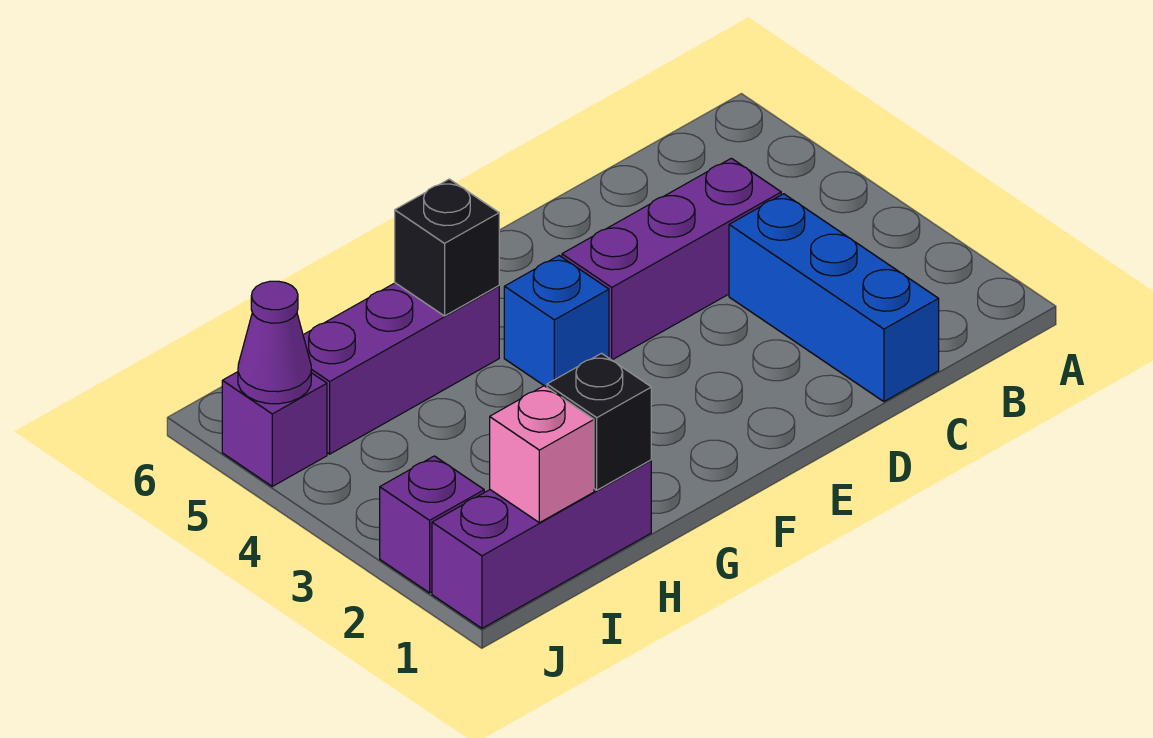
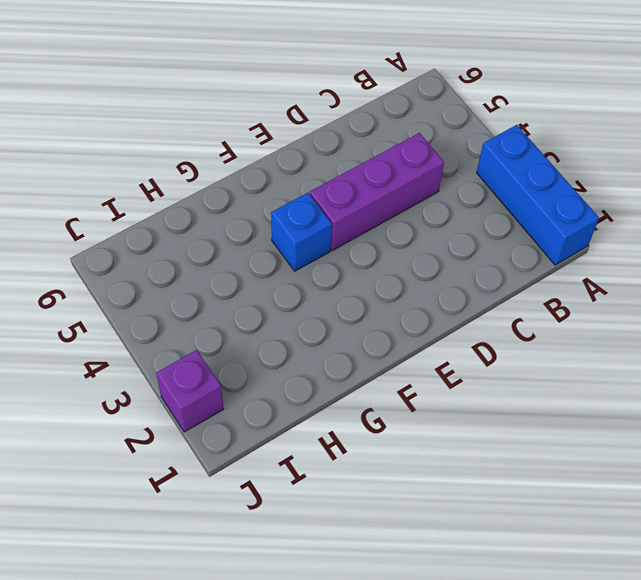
blue brick A1:A3 level 1 -> blue brick C1:C3 level 1
none -> purple brick G5:I5 level 1
none -> purple brick H1:J1 level 1

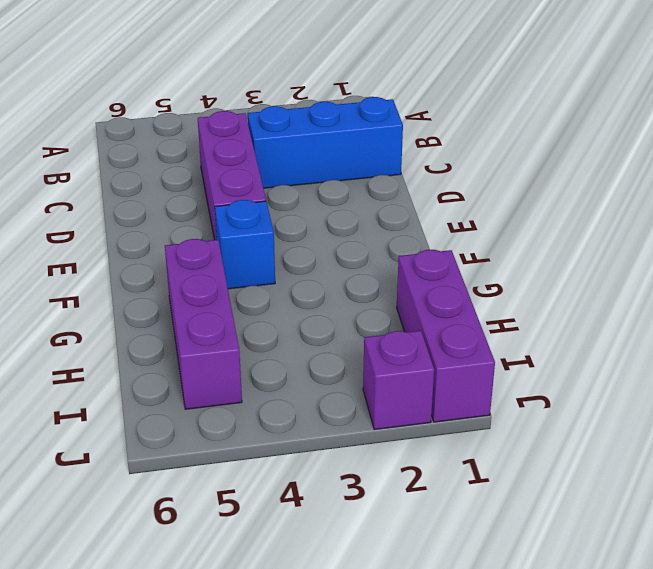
none -> purple brick J5 level 1
none -> black brick G5 level 2

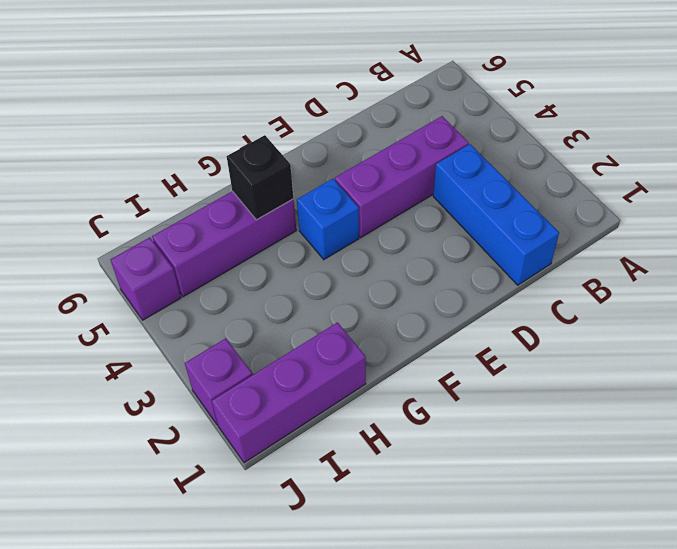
none -> black brick H1 level 2
none -> pink brick I1 level 2

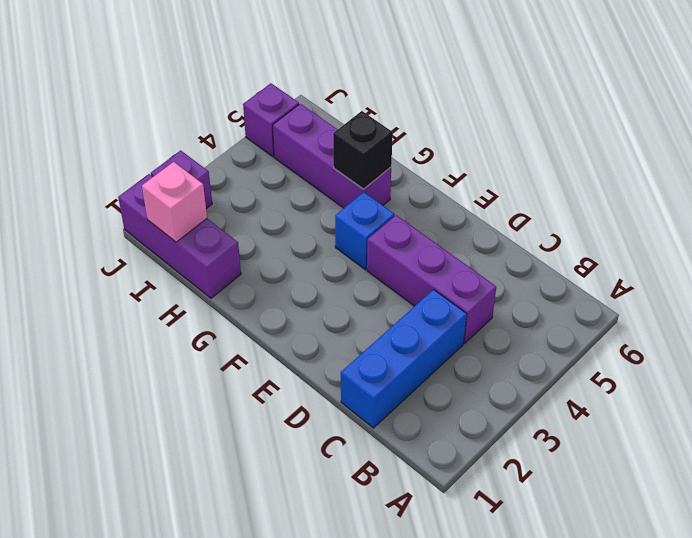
none -> black brick H1 level 2
none -> purple cone J5 level 2

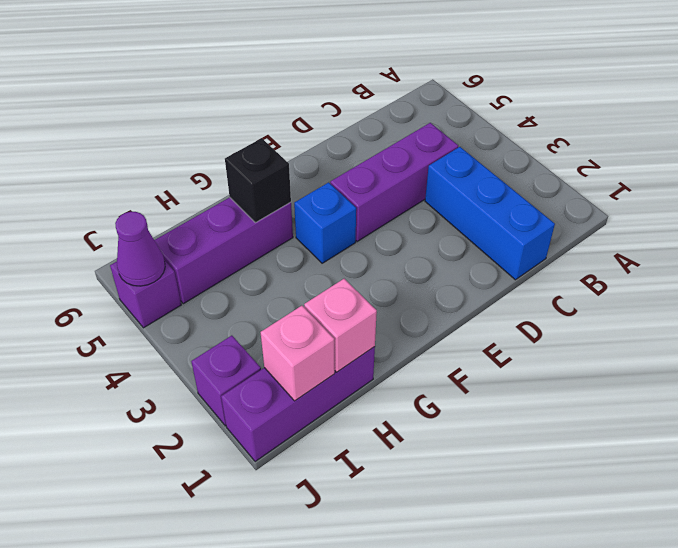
pink brick H1 level 2 -> black brick H1 level 2

